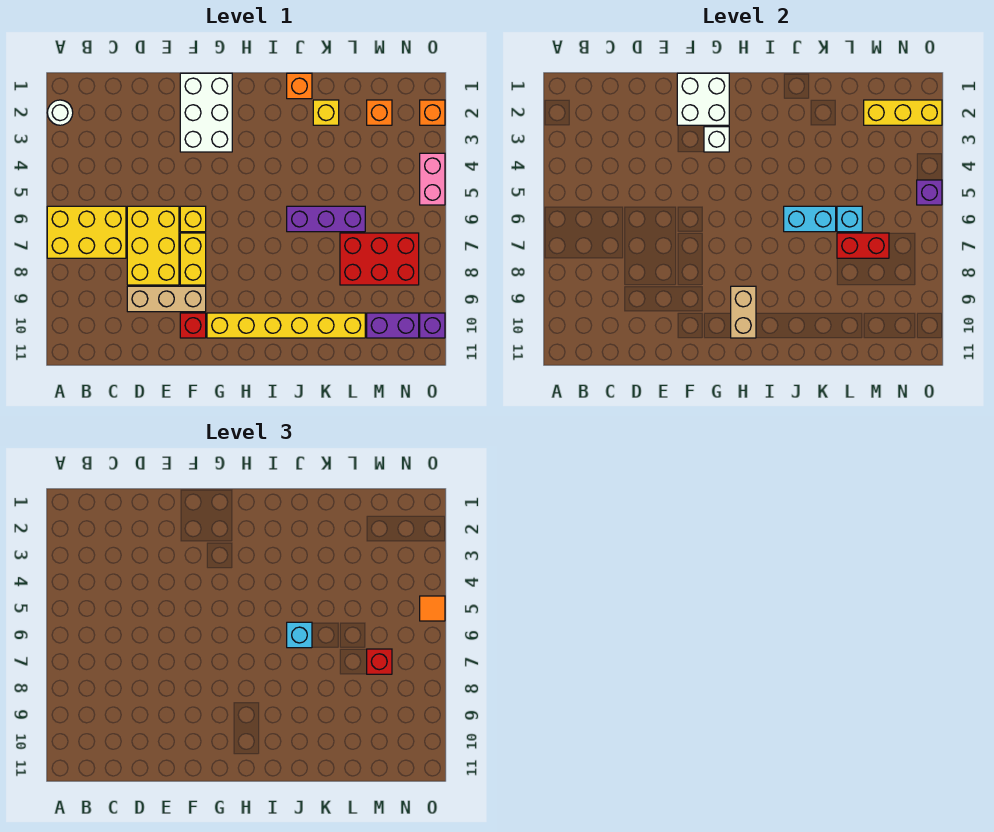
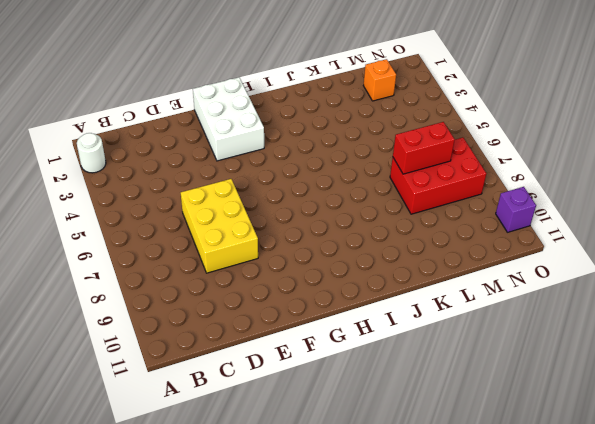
none -> yellow brick A6:C7 level 1
none -> tan brick D9:F9 level 1
none -> yellow brick F6 level 1

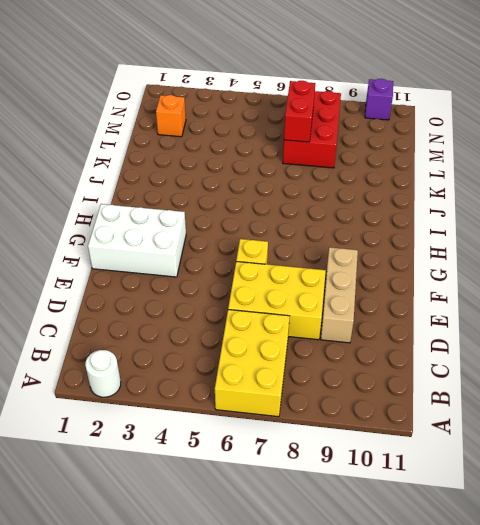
none -> yellow brick F7:F8 level 1
none -> red brick F10 level 1
none -> yellow brick G10:L10 level 1

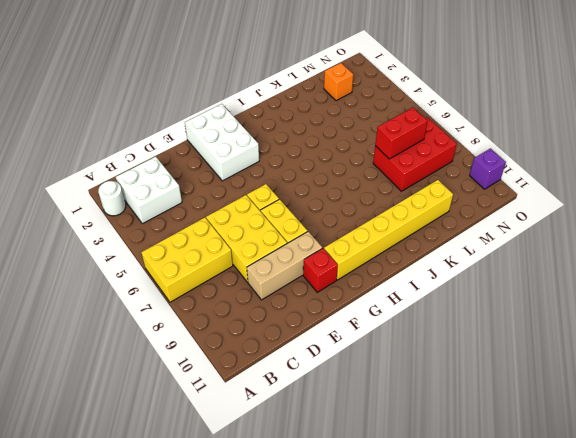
white brick B2:C3 level 1 -> white brick F1:G2 level 2
none -> orange brick J1 level 1
none -> purple brick J6:L6 level 1
none -> yellow brick K2 level 1

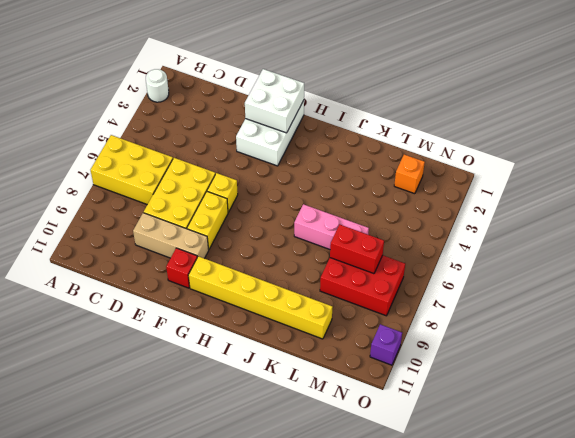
pink brick J6:L6 level 1 -> purple brick J6:L6 level 1
none -> orange brick J1 level 1
none -> yellow brick K2 level 1
none -> purple brick M10:N10 level 1

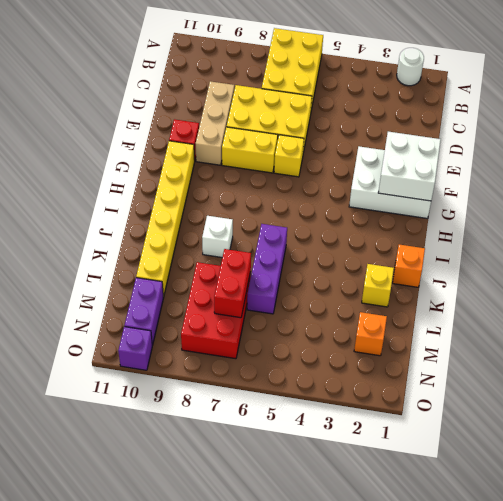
white brick J8 level 1 -> white brick G3 level 2
none -> orange brick O2 level 1
none -> pink brick O4:O5 level 1
none -> tan brick H9:H10 level 2

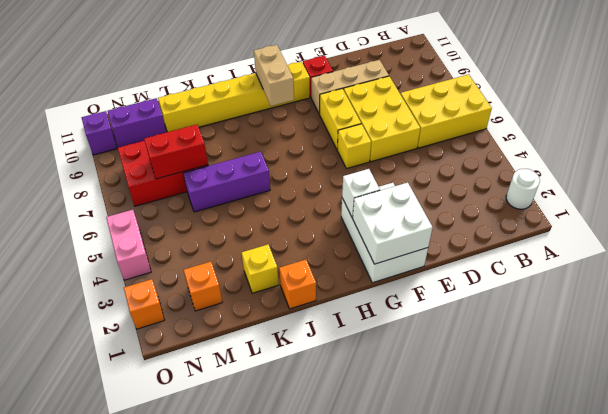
none -> cyan brick J6:K6 level 2
none -> cyan brick L6 level 2
none -> yellow brick M2:O2 level 2

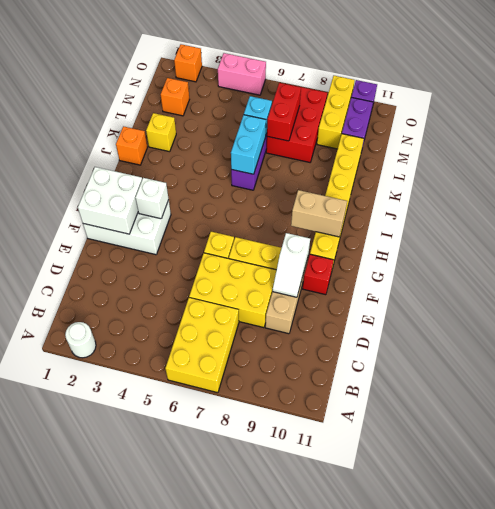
white slope E9:F9 level 2 top F -> none
yellow brick M9:O9 level 1 -> yellow brick M2:O2 level 2
none -> purple brick O5 level 2
none -> cyan brick J6 level 3
none -> red brick M7 level 3

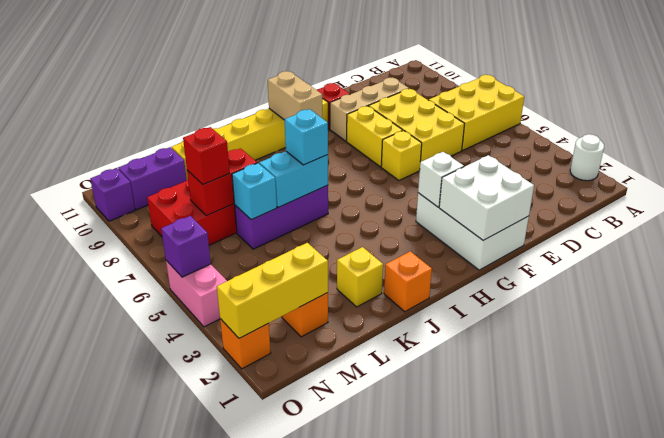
none -> orange tile O5 level 3

